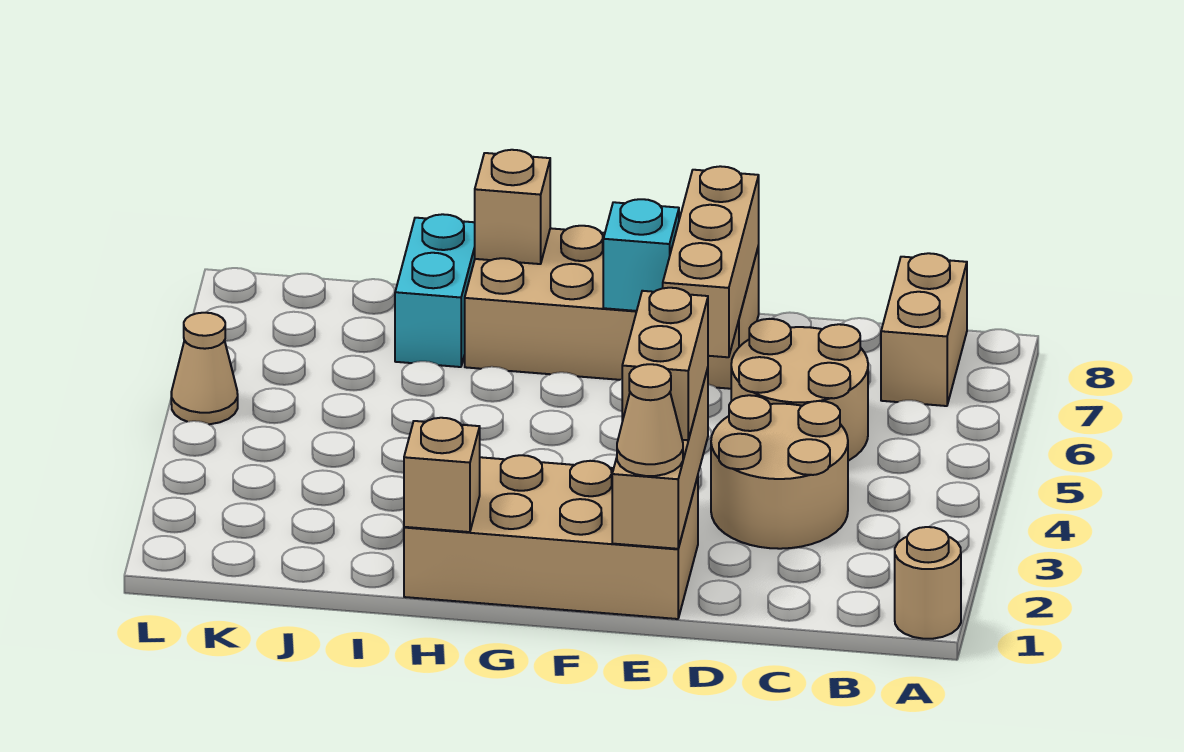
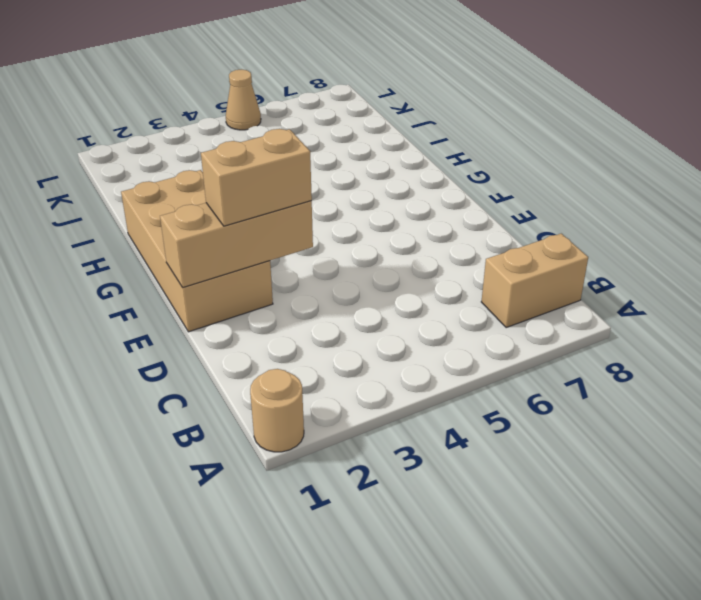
none -> tan round brick C3:D4 level 1
none -> tan round brick C5:D6 level 1
none -> tan brick E7:H8 level 1

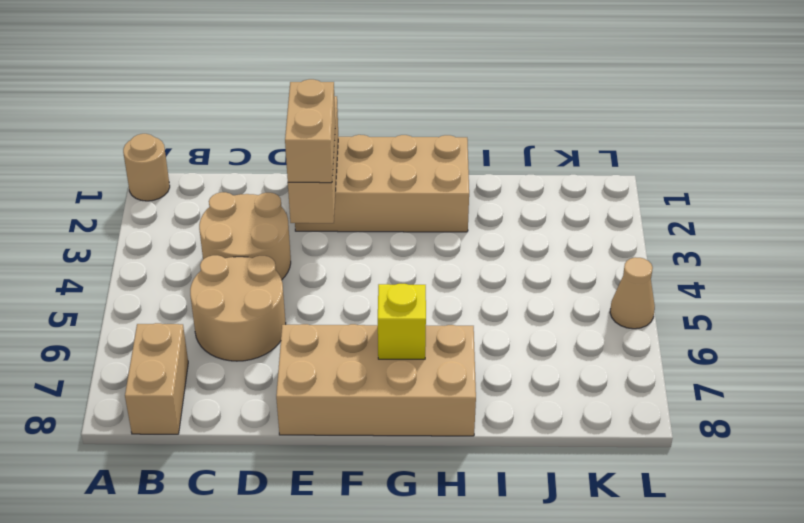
yellow brick G7 level 2 -> none
none -> cyan brick I7:I8 level 1
none -> tan brick E6:E8 level 2
none -> cyan brick F7 level 2

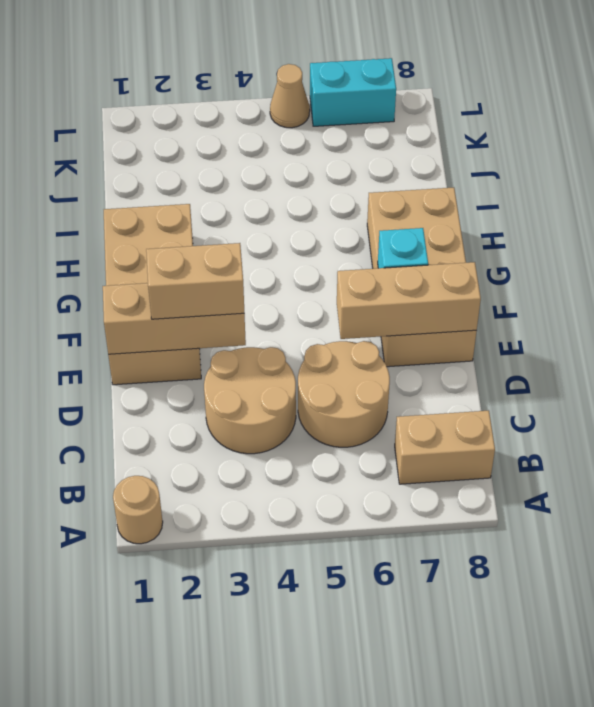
cyan brick L6:L7 level 1 -> cyan brick I7:I8 level 1
none -> tan brick H1 level 2
none -> tan brick H8 level 2
none -> tan cone E1 level 3

